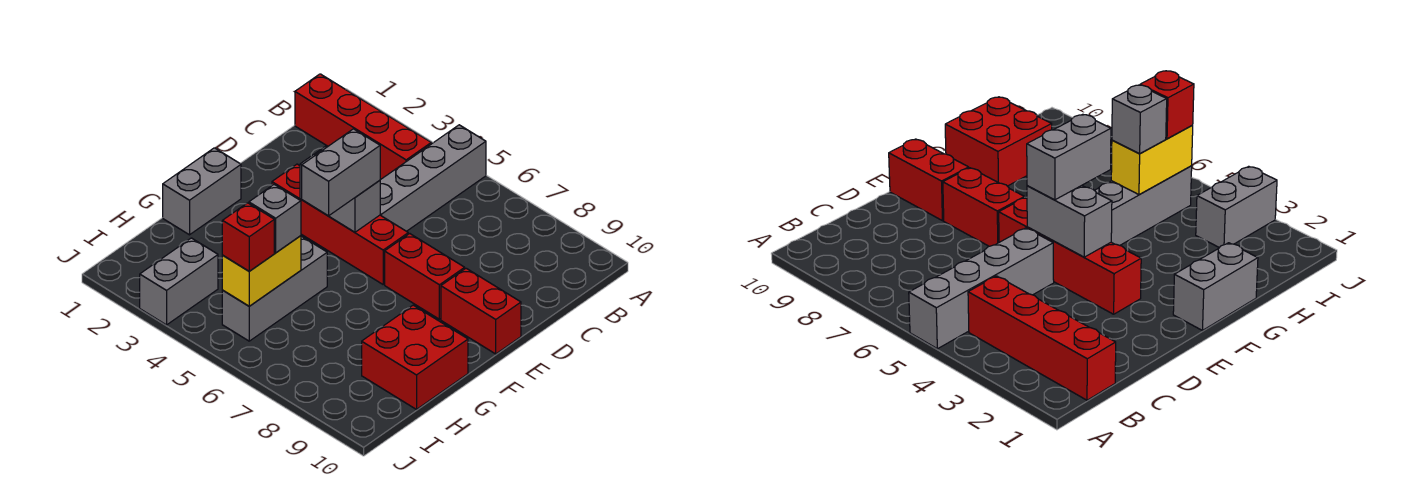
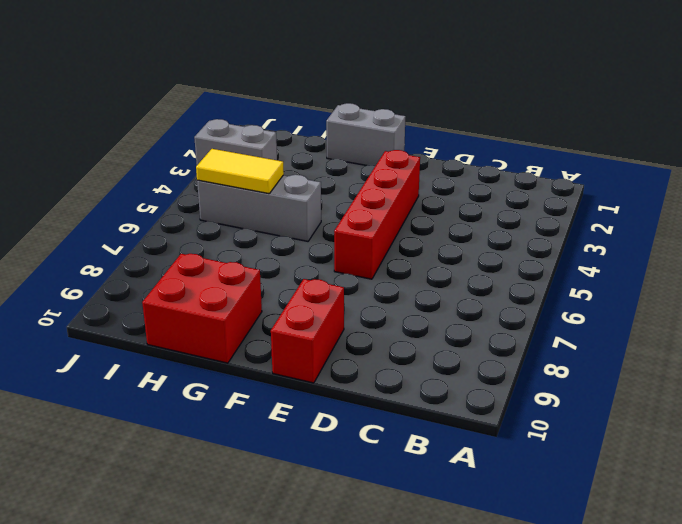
yellow tile H5:I5 level 2 -> yellow brick H5:I5 level 2
none -> grey brick A5:D5 level 1
none -> red brick B1:B4 level 1
none -> red brick E7:E8 level 1

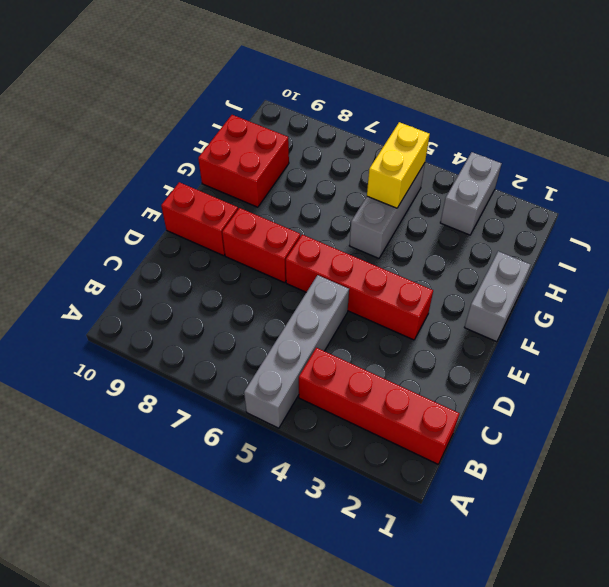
none -> grey brick E4:E5 level 2
none -> grey brick E5:F5 level 3
none -> grey brick H5 level 3

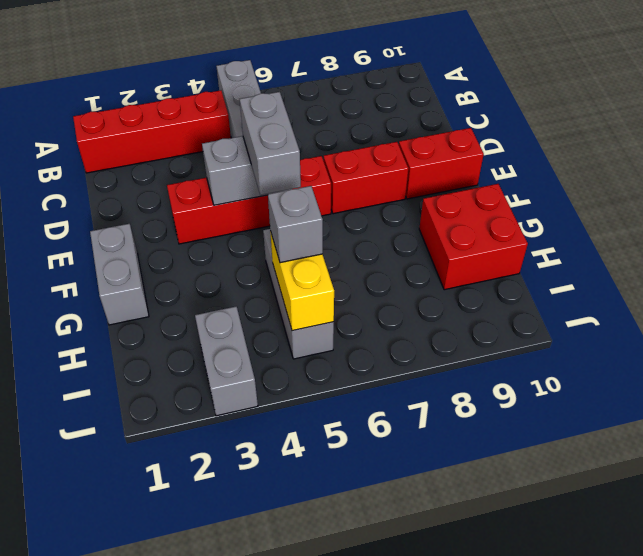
none -> red brick I5 level 3

